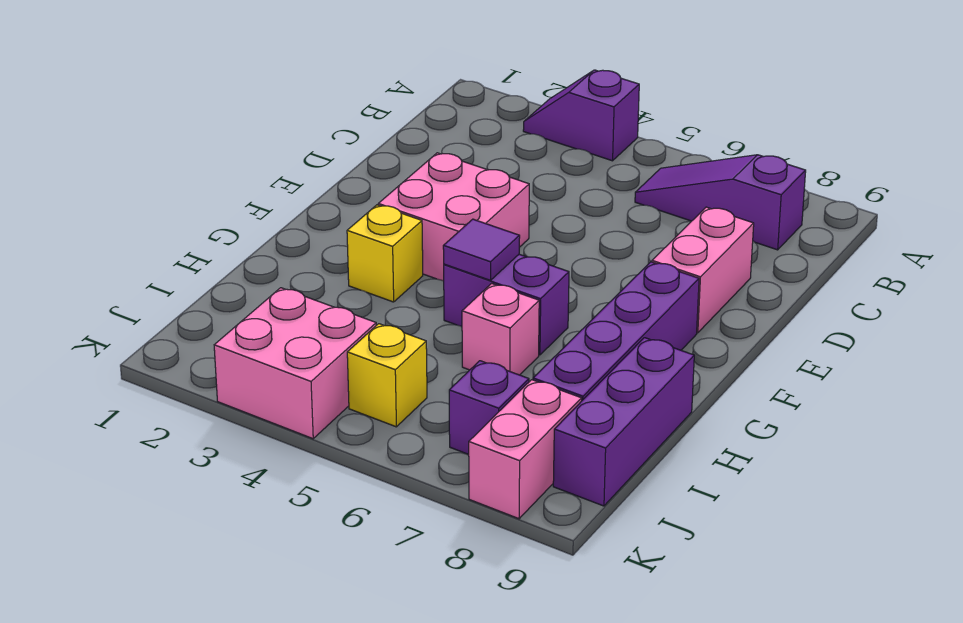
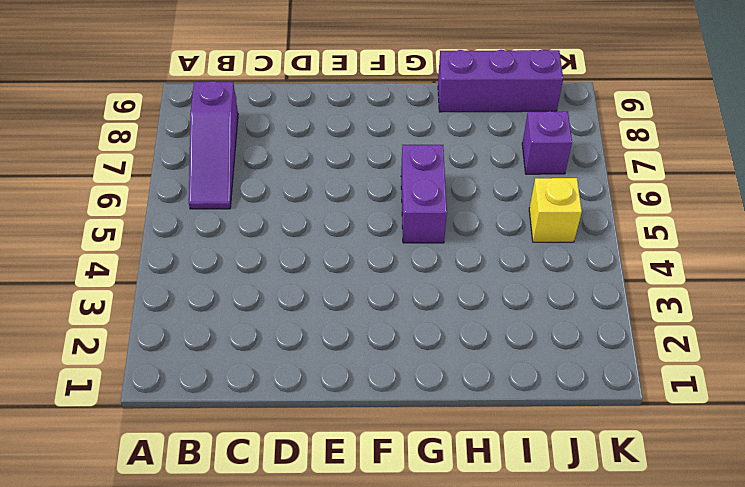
none -> purple slope A3:A4 level 1 top 4
none -> pink brick D8:E8 level 1
none -> pink brick E3:F4 level 1

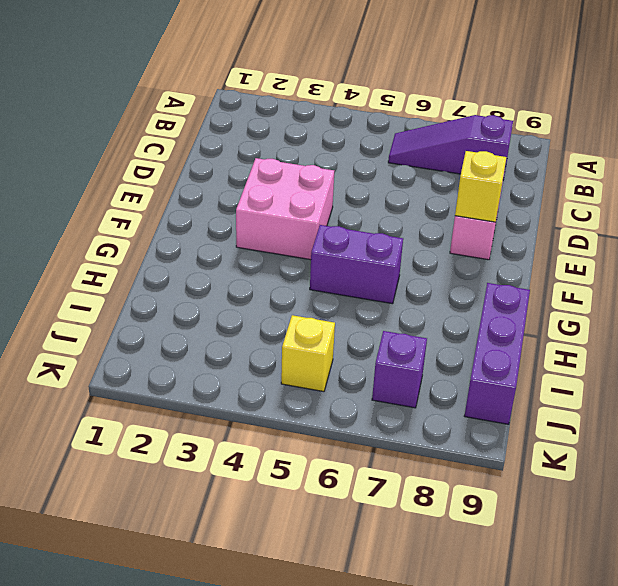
yellow brick E8 level 2 -> yellow brick G3 level 1
none -> purple slope A3:A4 level 1 top 4
none -> purple brick F8:I8 level 1
none -> pink brick H6 level 1

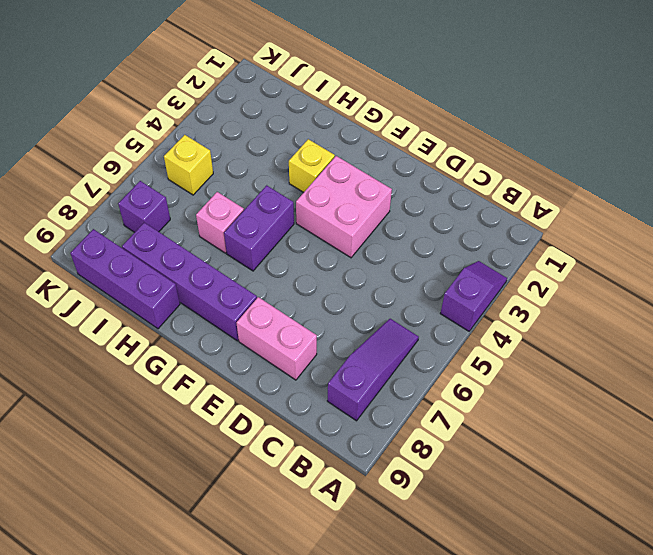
none -> pink brick J3:K4 level 1
none -> pink brick J8:K8 level 1
none -> purple tile G5 level 2

